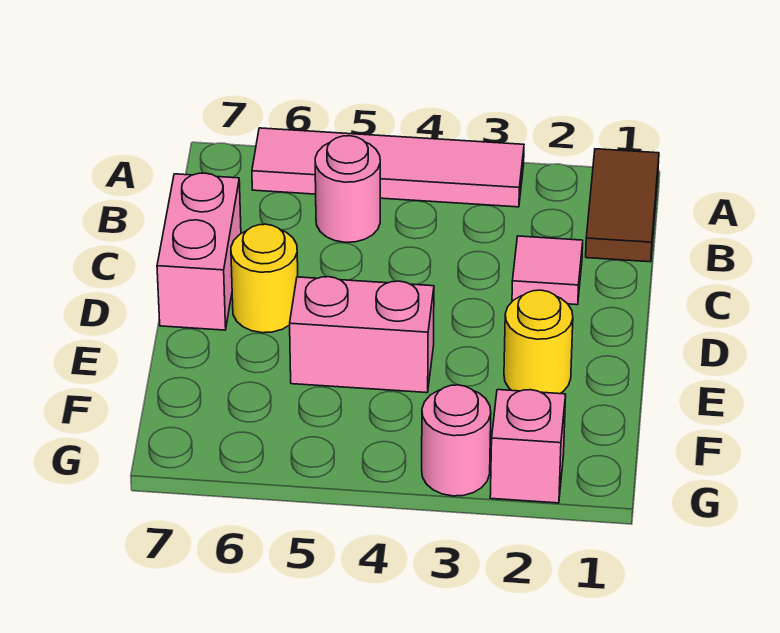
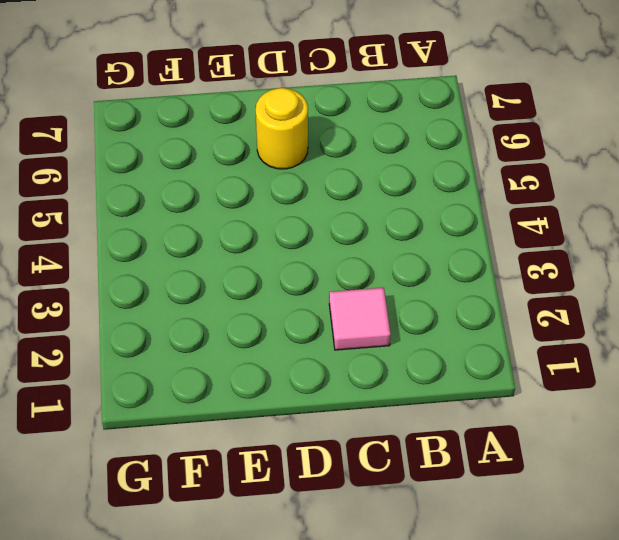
none -> brown tile A1:B1 level 1
none -> pink tile A3:A6 level 1

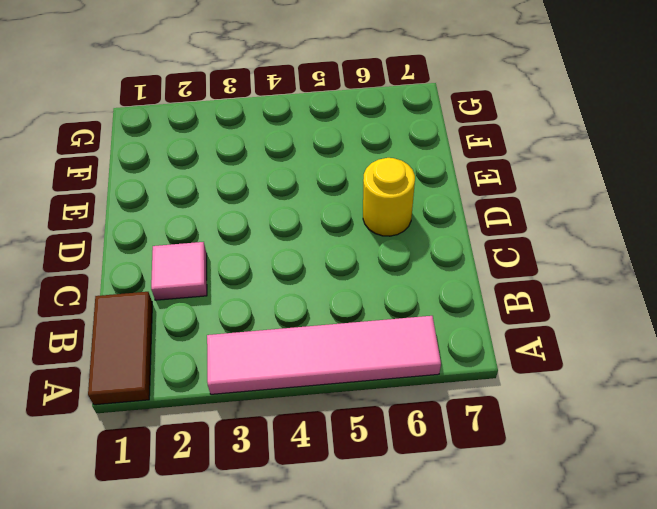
none -> pink round brick B5 level 1
none -> pink brick C7:D7 level 1

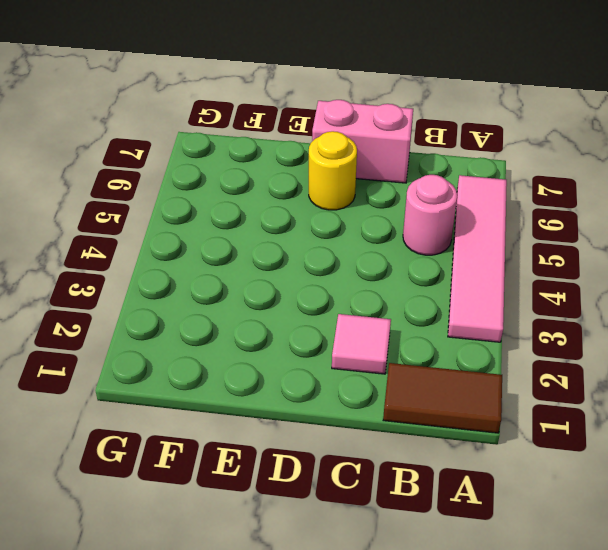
none -> yellow round brick E2 level 1
none -> pink brick E4:E5 level 1

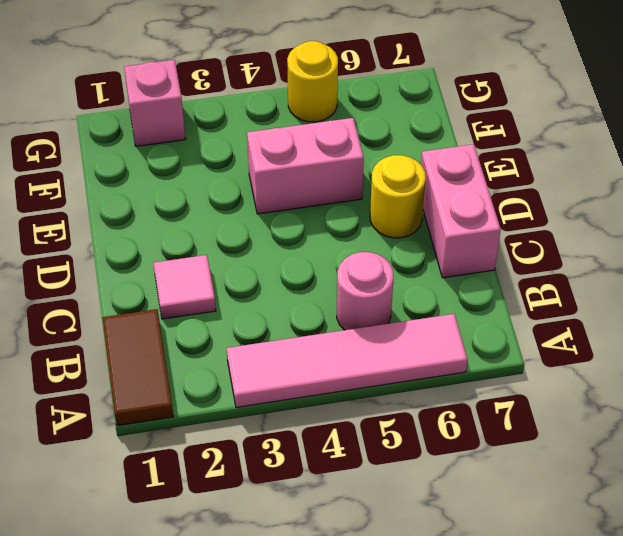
yellow round brick G5 level 1 -> yellow round brick E2 level 1
none -> pink round brick G3 level 1

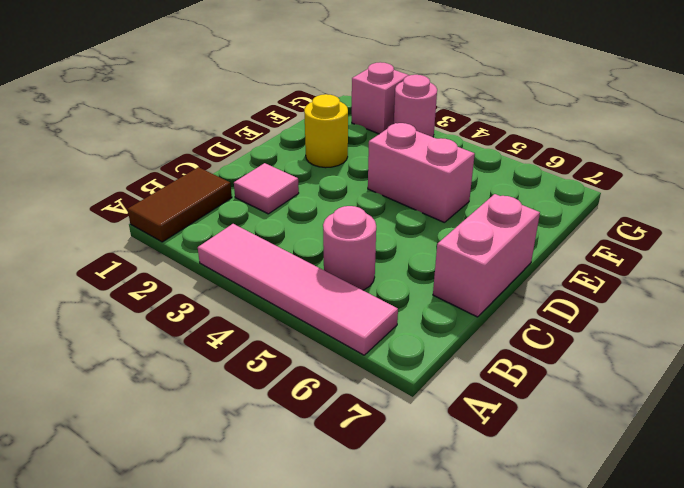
none -> yellow round brick D6 level 1

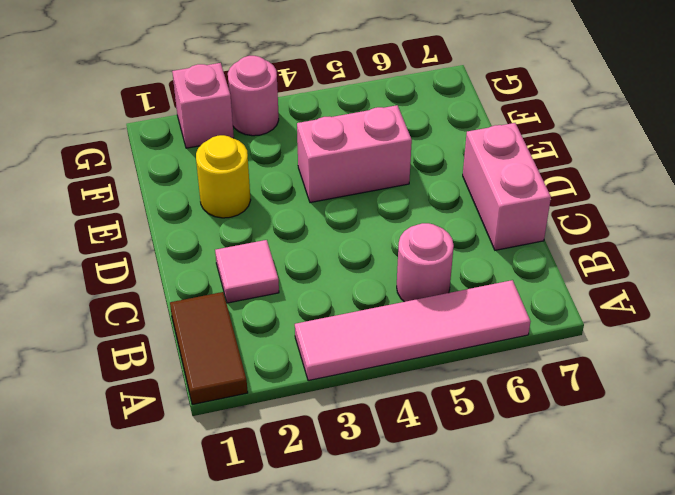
none -> yellow round brick D6 level 1

